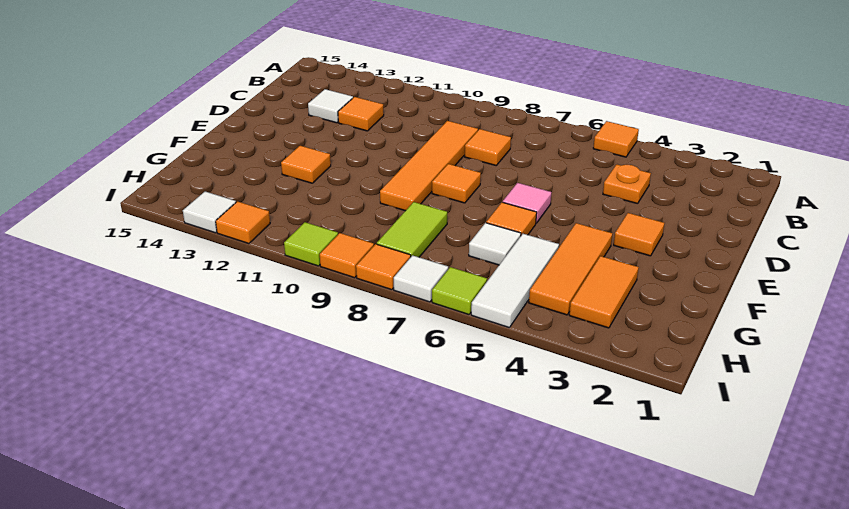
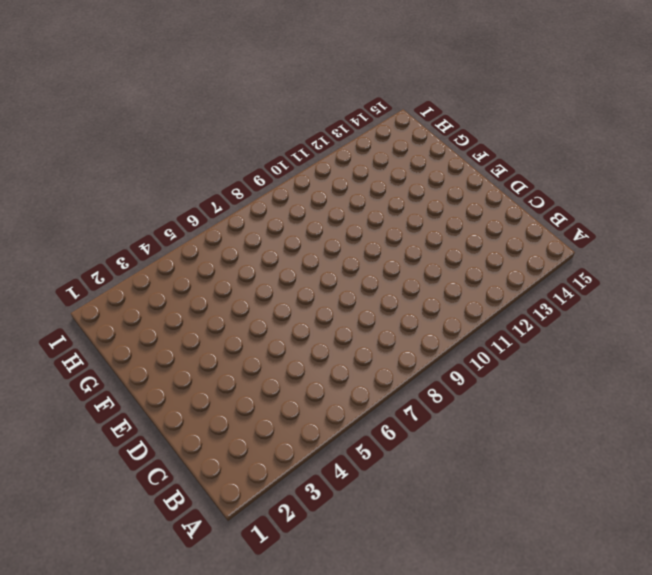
none -> orange tile A5 level 1
none -> orange plate C4 level 1
none -> orange tile C8 level 1

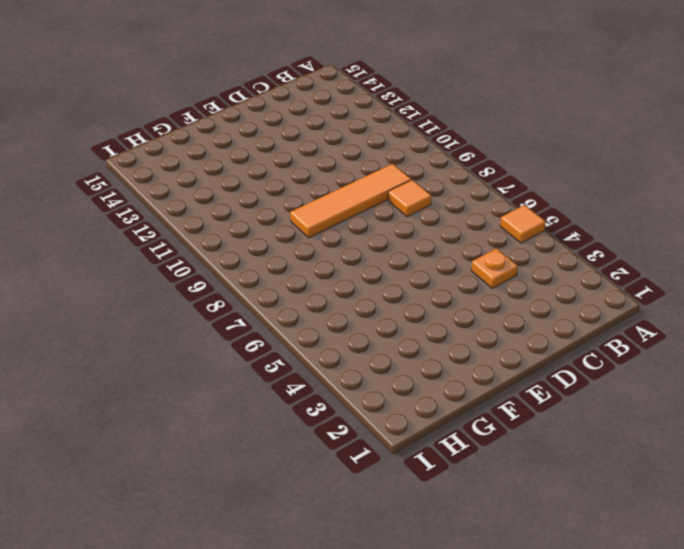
none -> orange tile C12 level 1
none -> white tile C13 level 1
none -> orange tile E3 level 1

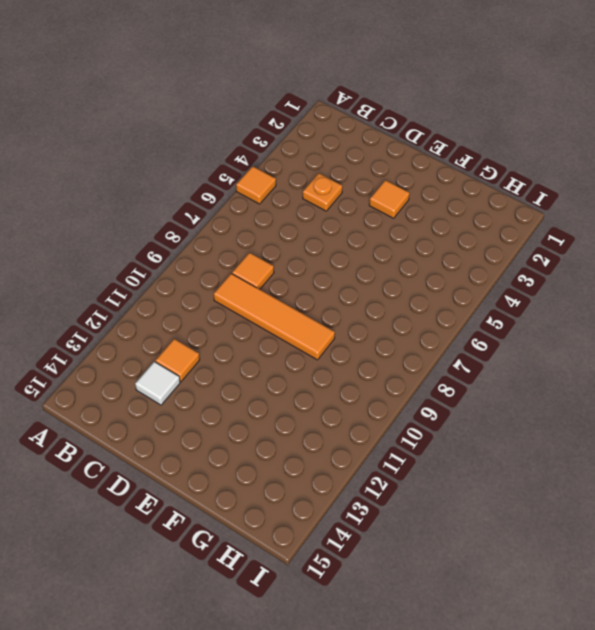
none -> pink tile E6 level 1
none -> orange tile E8 level 1
none -> orange tile F4:H4 level 1

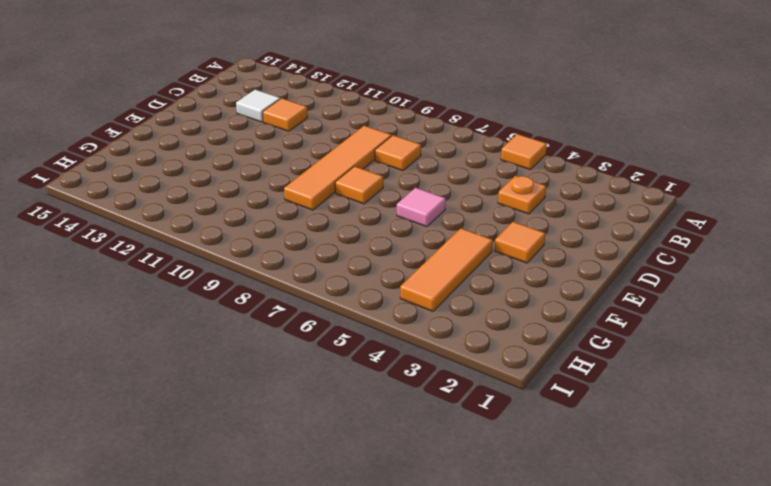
none -> orange tile F6 level 1
none -> orange tile F12 level 1
none -> orange tile G3:H3 level 1

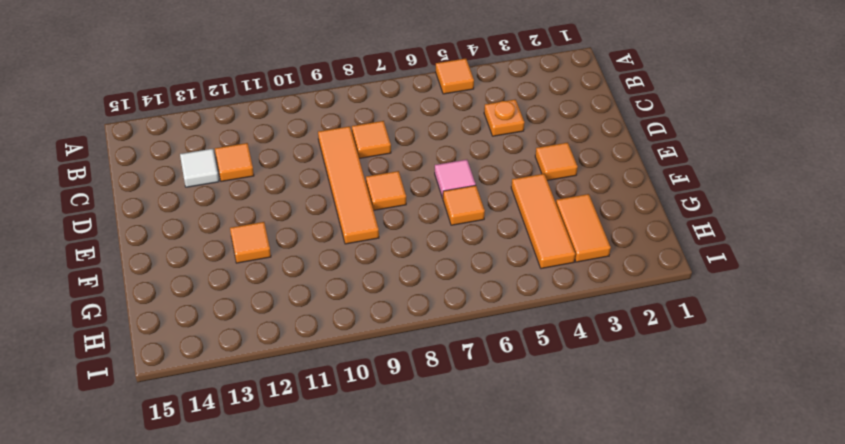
none -> white tile G5:I5 level 1
none -> white tile G6 level 1
none -> lime tile G8:H8 level 1

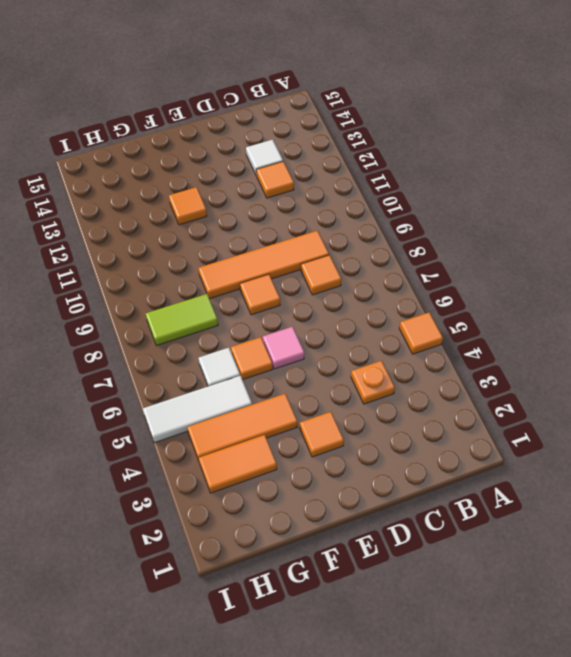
none -> lime tile I6 level 1
none -> white tile I7 level 1
none -> orange tile I8 level 1

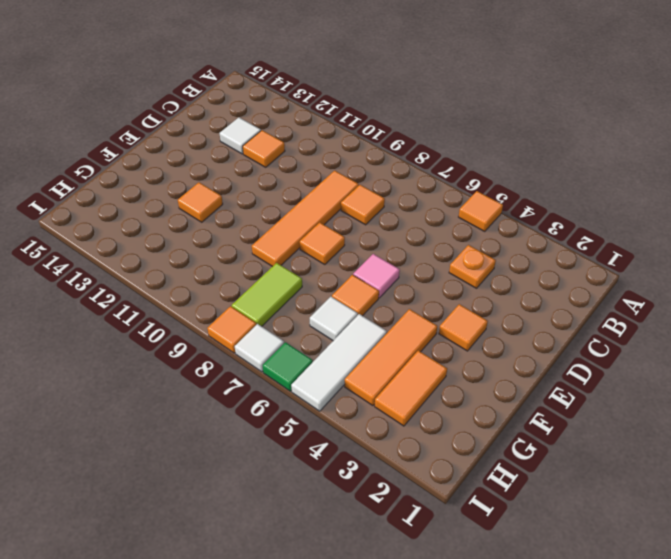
green tile I6 level 1 -> lime tile I6 level 1
none -> orange tile I9 level 1
none -> lime tile I10 level 1
none -> orange tile I12 level 1

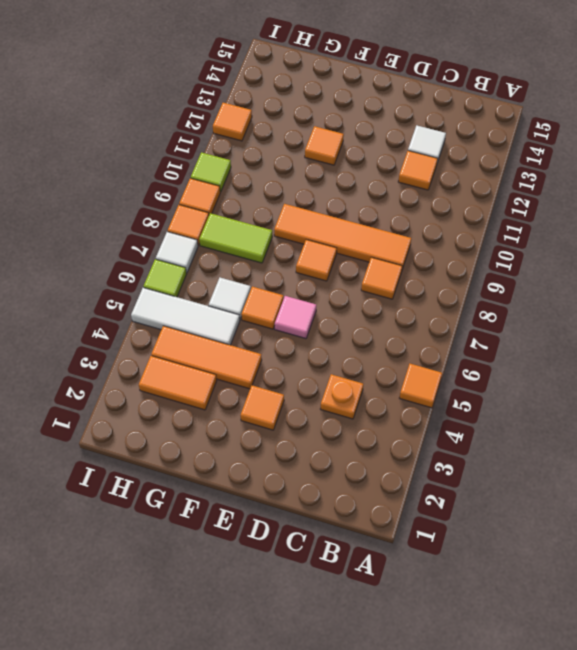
none -> white tile I13 level 1

